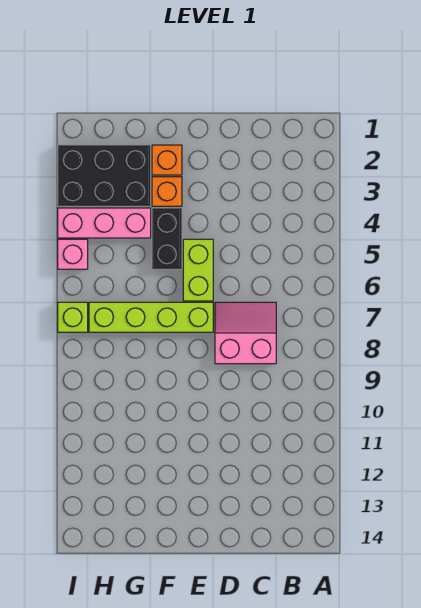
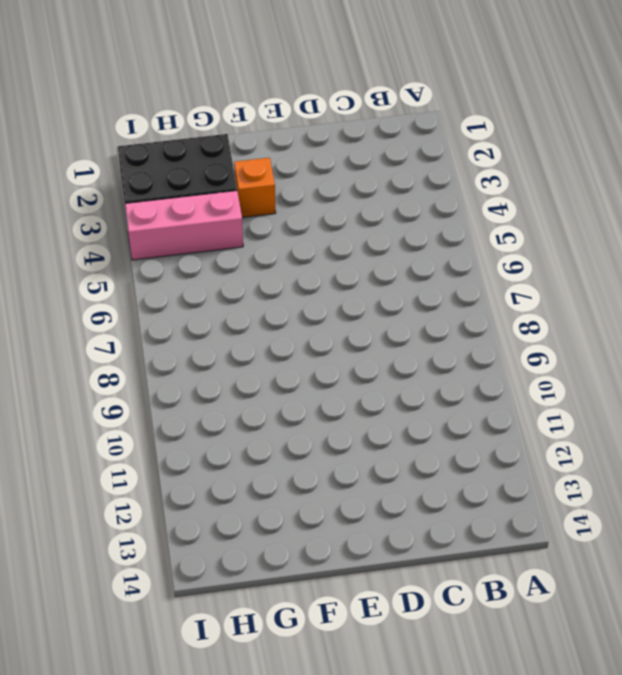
none -> pink slope C7:D8 level 1 top 8
none -> lime brick E5:E6 level 1

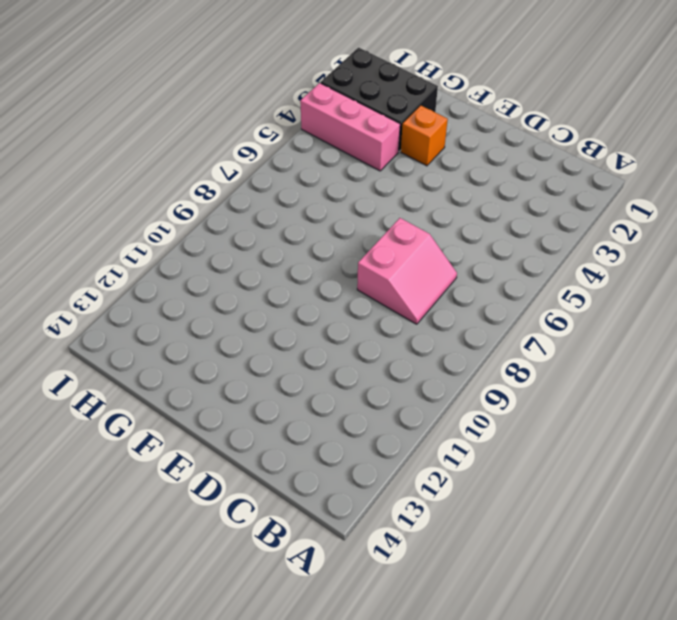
pink slope C7:D8 level 1 top D -> pink slope C7:D8 level 1 top 8
none -> lime brick E5:E6 level 1
none -> lime brick E7:H7 level 1

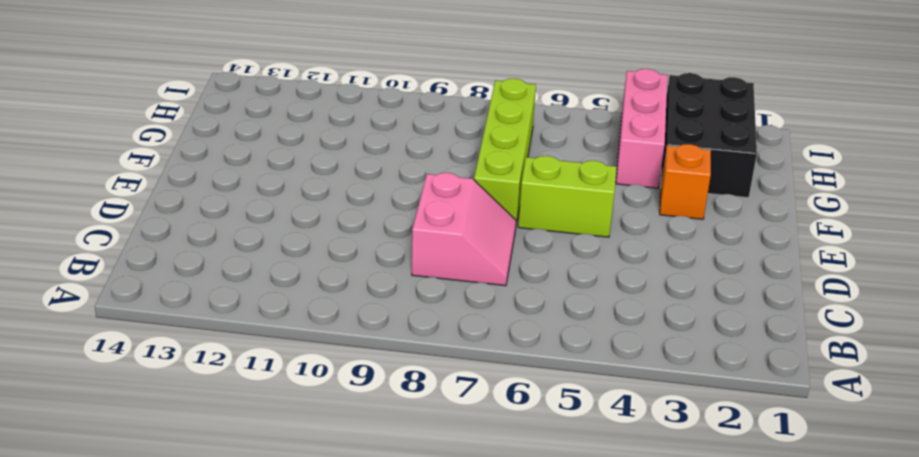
none -> orange brick F2 level 1
none -> black brick F4:F5 level 1

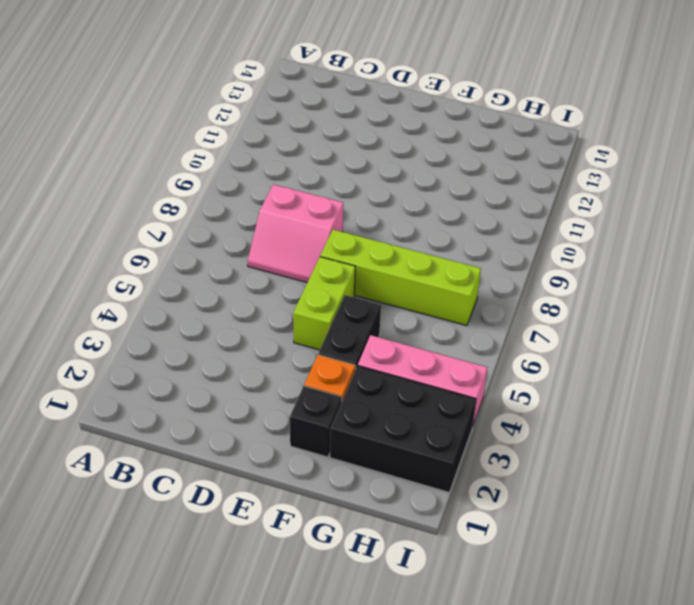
black brick F2 level 1 -> orange brick F2 level 1
none -> pink brick I5 level 1
none -> lime brick I7 level 1

